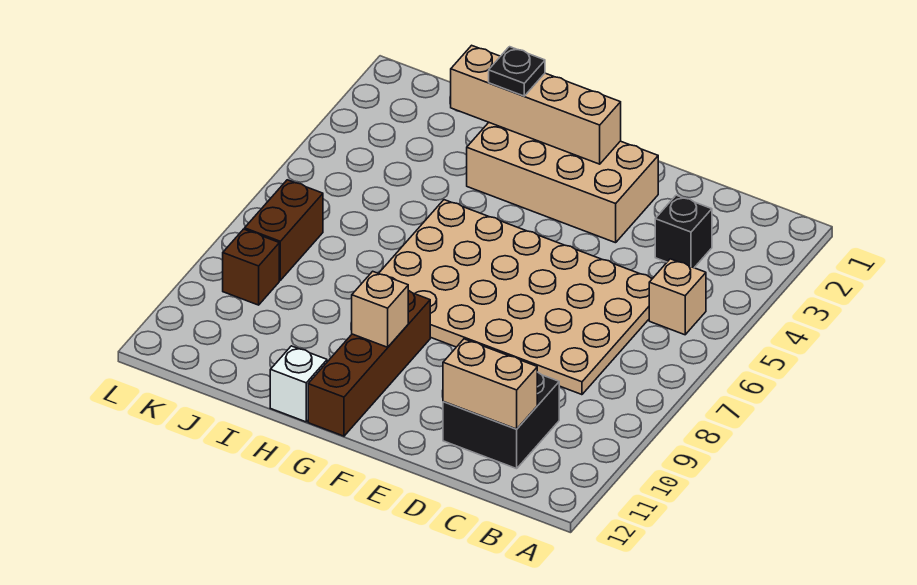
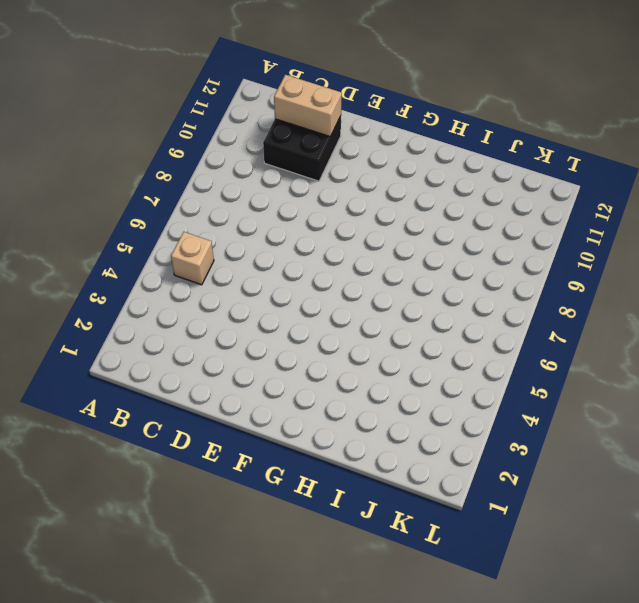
none -> black brick C3 level 1
none -> tan plate C5:H8 level 1
none -> tan brick E2:H3 level 1

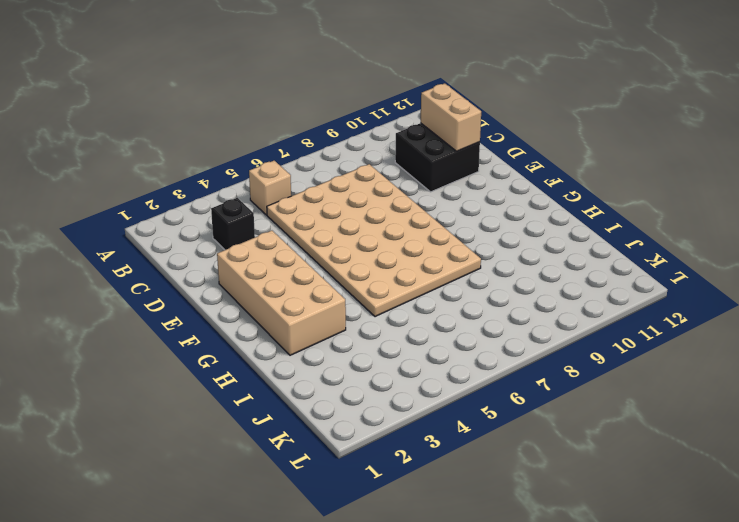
none -> brown brick G9:G12 level 1
none -> white brick H12 level 1
none -> brown brick K7:K8 level 1

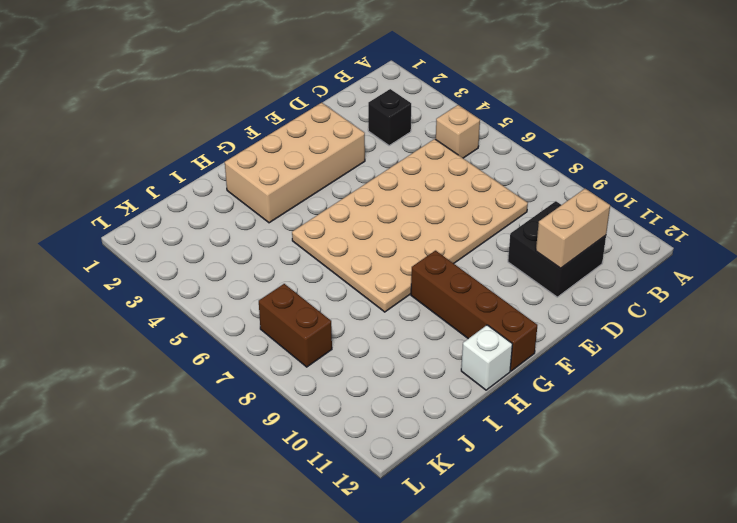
none -> brown brick K9 level 1
none -> tan brick F2:I2 level 2
none -> tan brick G10 level 2

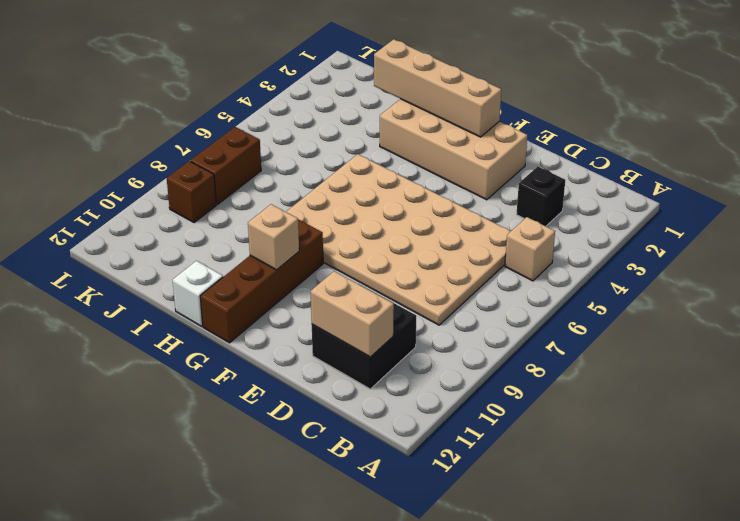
none -> black plate H2 level 3

